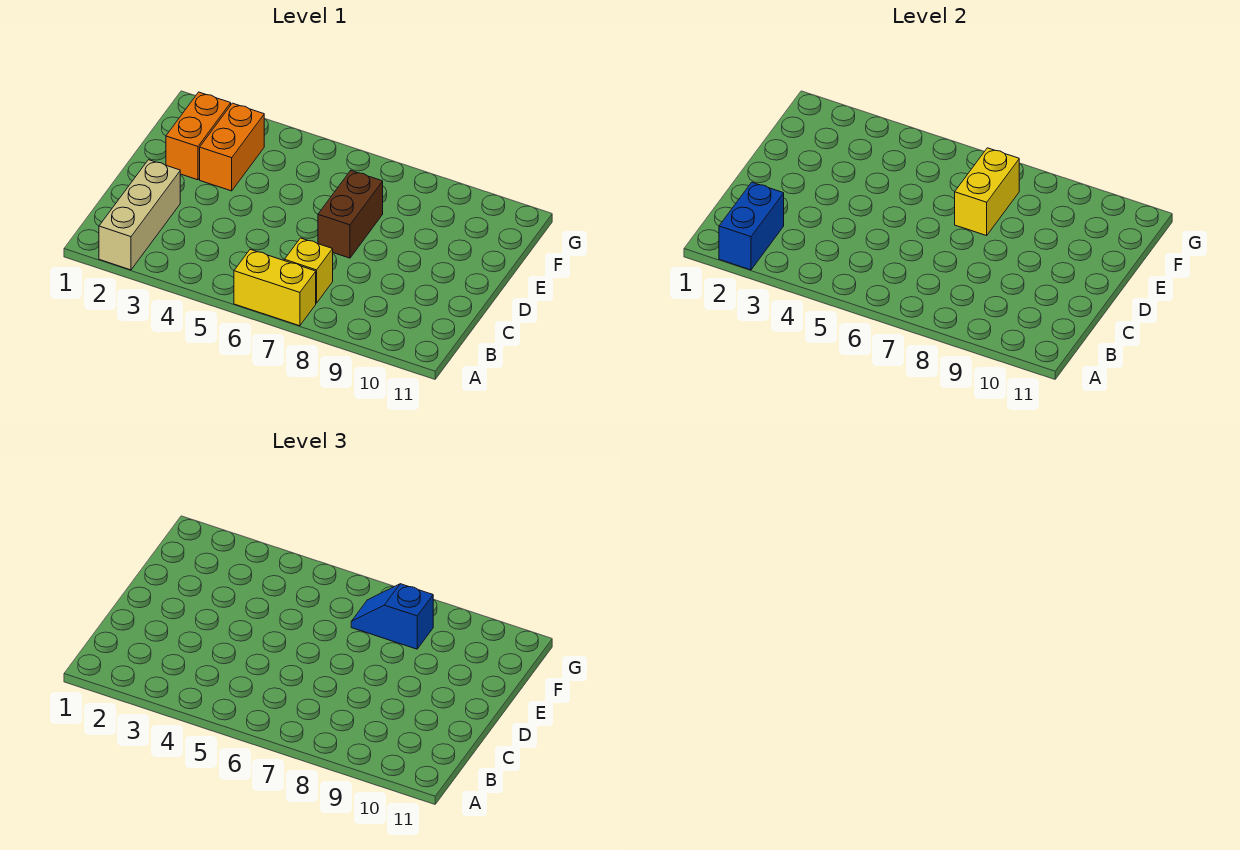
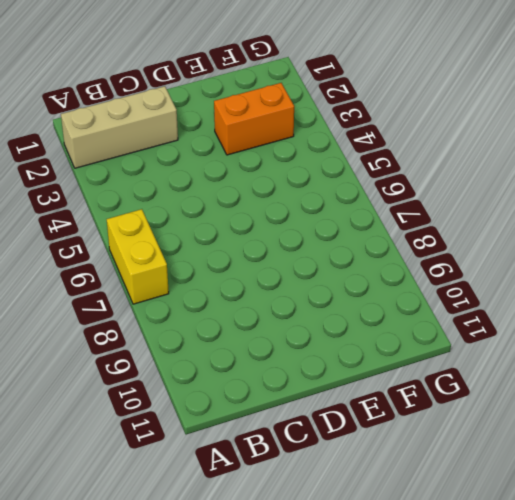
none -> yellow brick B7 level 1
none -> brown brick D7:E7 level 1

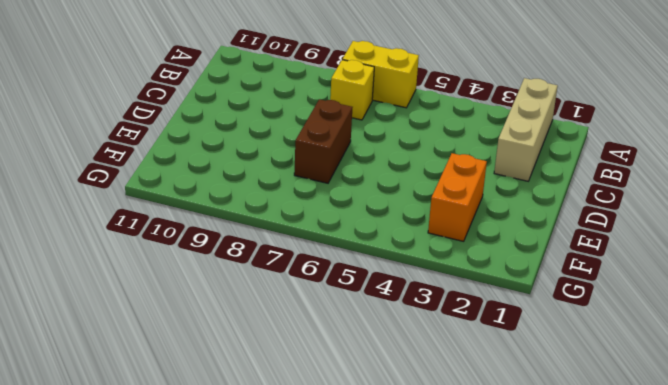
none -> orange brick E2:F2 level 1
none -> blue brick A2:B2 level 2

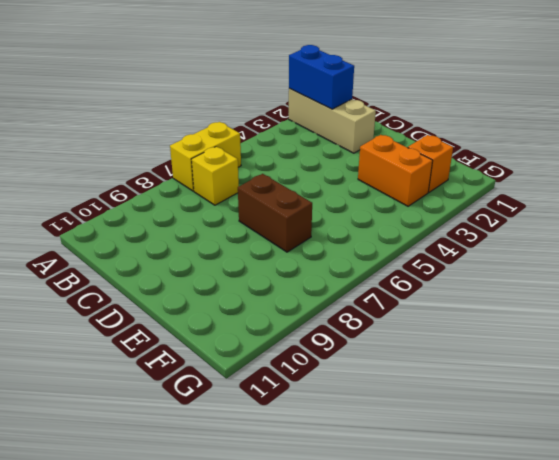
orange brick F2 level 1 -> orange brick E2:F2 level 1
none -> yellow brick E7:F7 level 2
none -> blue slope F7:F8 level 3 top 8

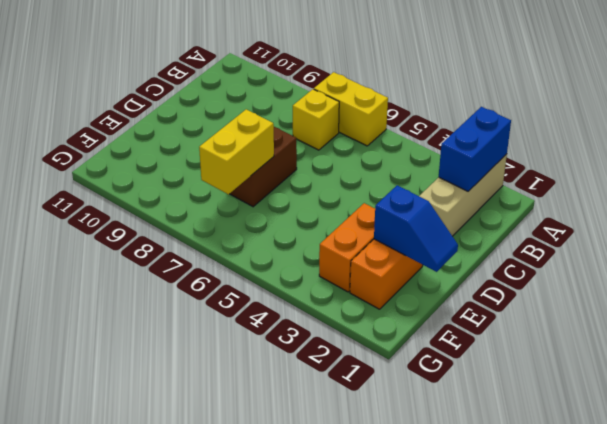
blue slope E1:E2 level 2 top 2 -> blue slope F7:F8 level 3 top 8

